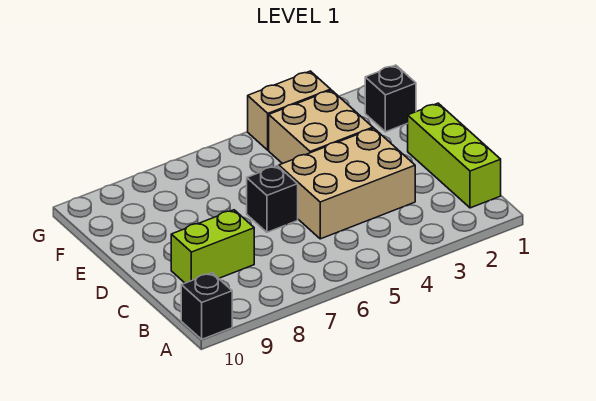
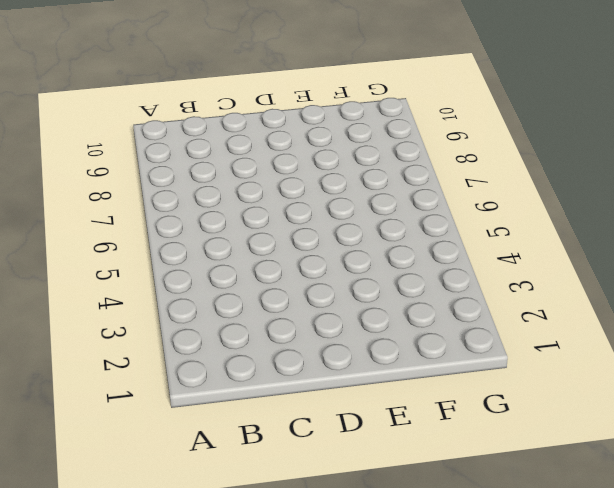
none -> black brick A10 level 1
none -> lime brick B1:D1 level 1

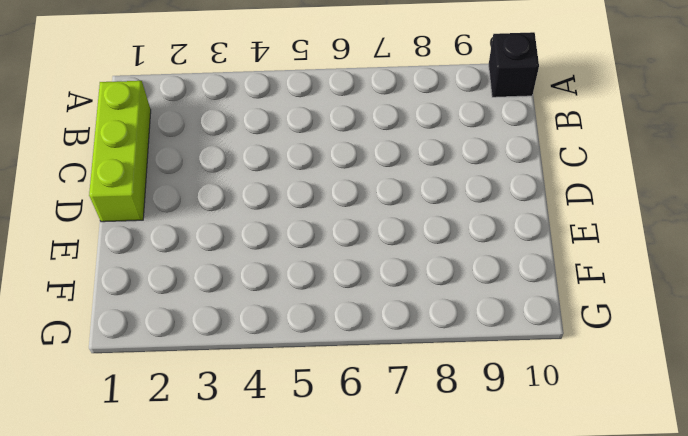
none -> tan brick C3:D5 level 1
none -> lime brick C8:C9 level 1

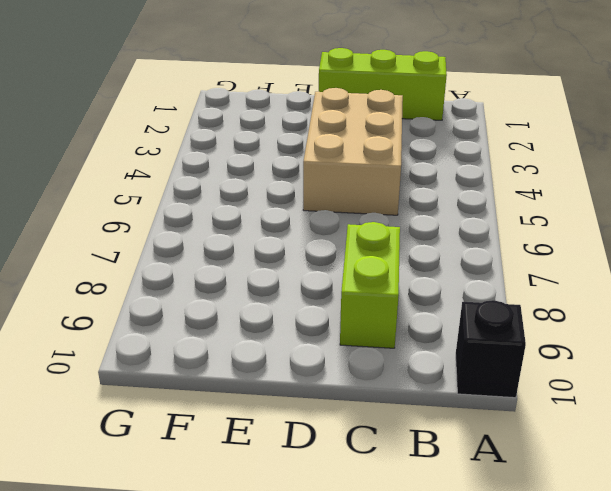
none -> black brick D6 level 1
none -> tan brick E3:F4 level 1

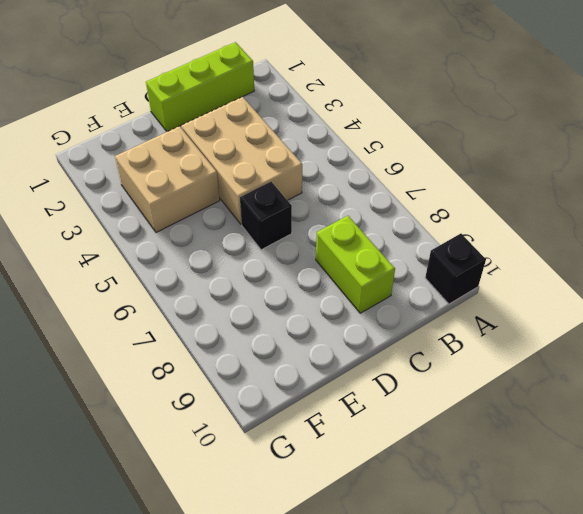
none -> black brick F1 level 1
none -> tan brick G3:G4 level 1

